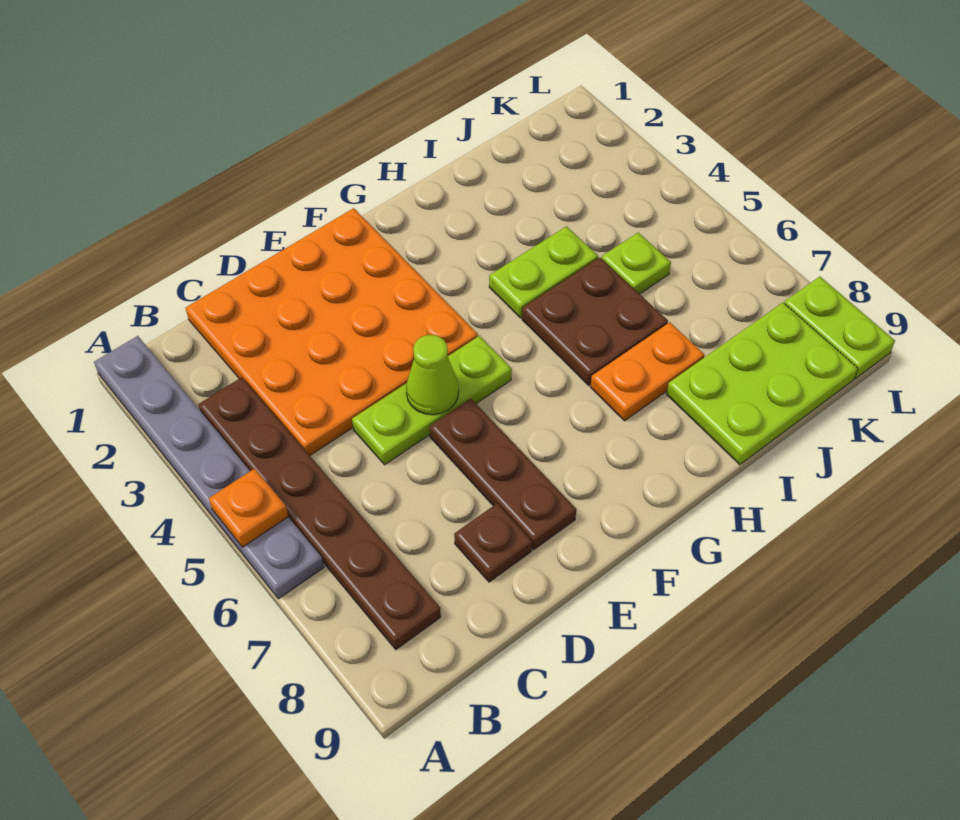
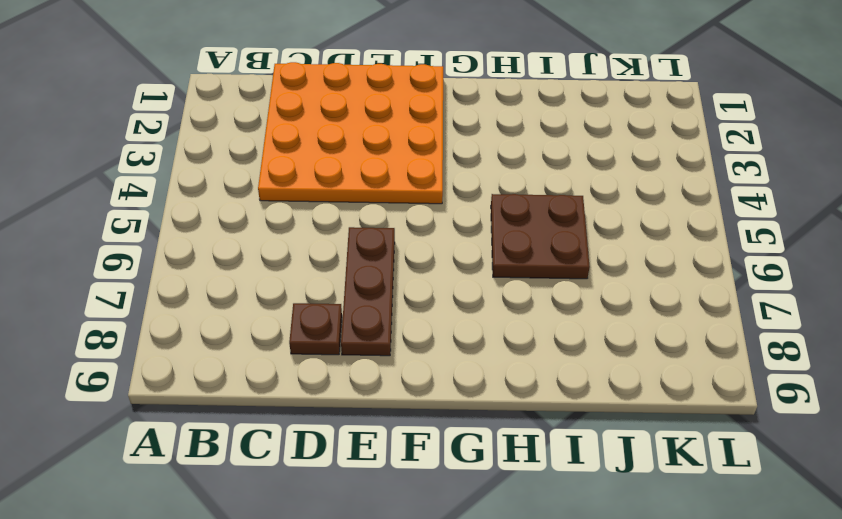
none -> grey plate A1:A6 level 1
none -> brown plate B3:B8 level 1
none -> lime plate D5:F5 level 1

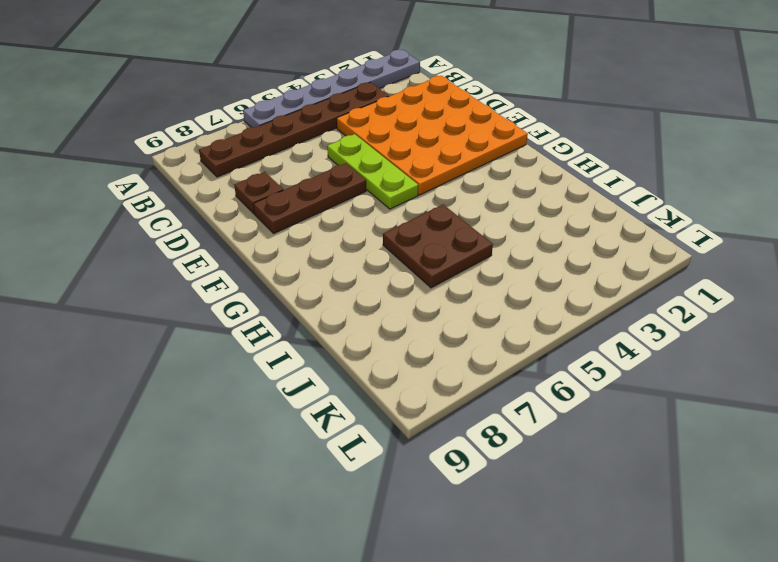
none -> lime plate H4:I4 level 1
none -> orange plate H7:I7 level 1
none -> lime plate I8:K9 level 1

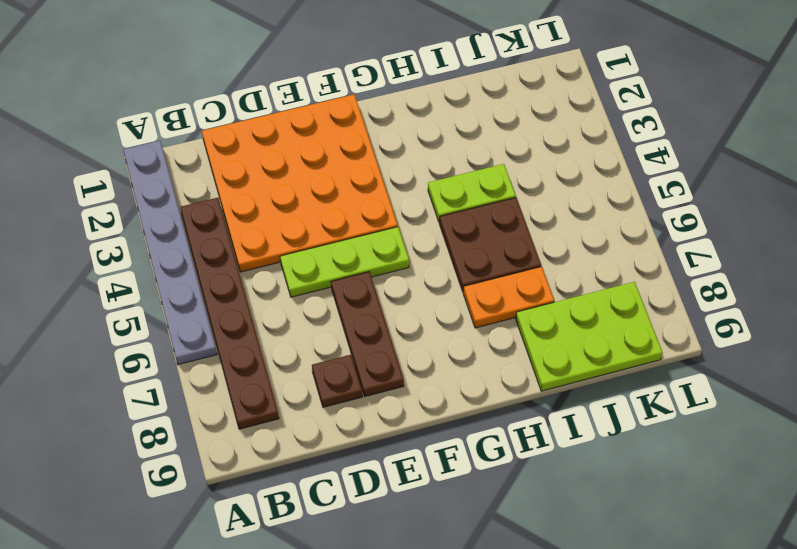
none -> lime plate J5 level 1
none -> lime plate L8:L9 level 1
none -> orange plate A5 level 2

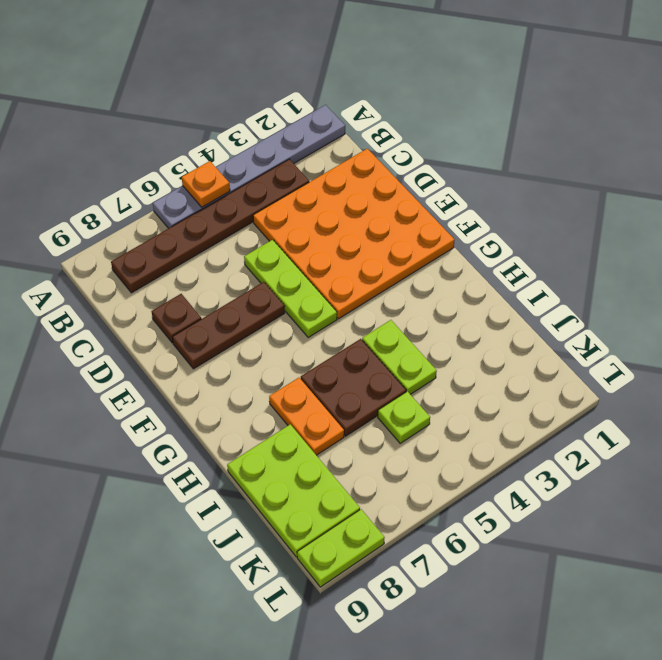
none -> lime cone E5 level 2

